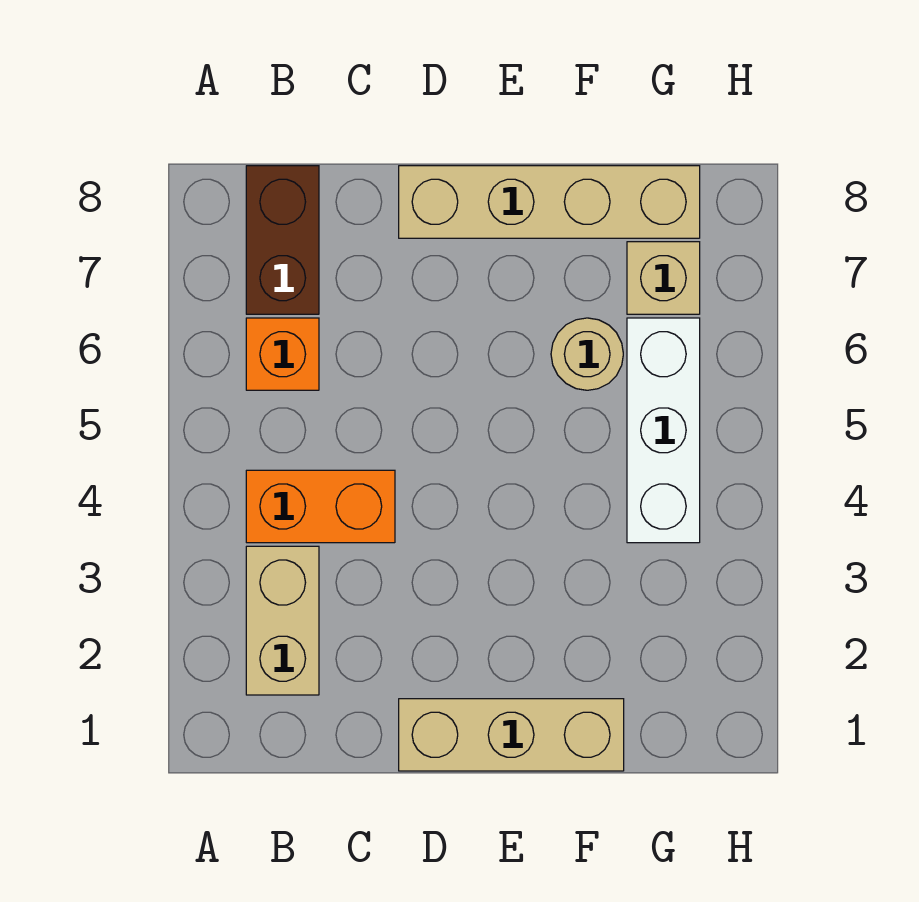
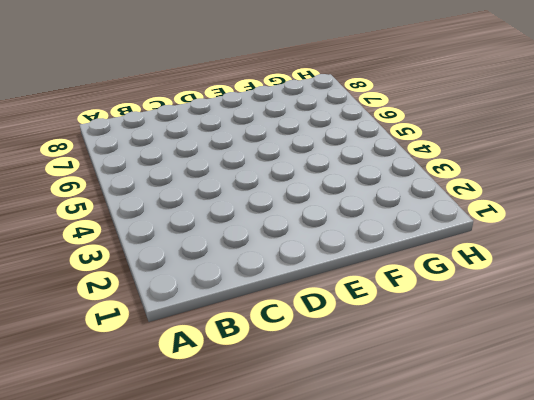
none -> tan brick B2:B3 level 1
none -> orange brick B4:C4 level 1

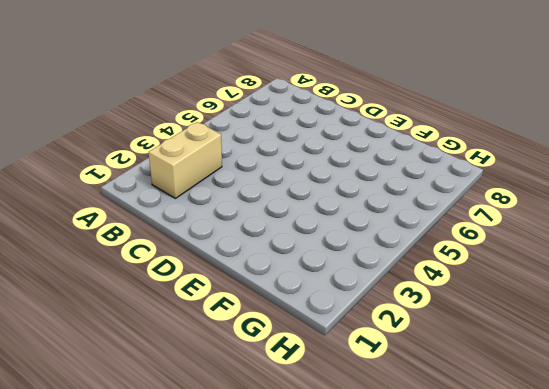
none -> orange brick B4:C4 level 1
none -> orange brick B6 level 1

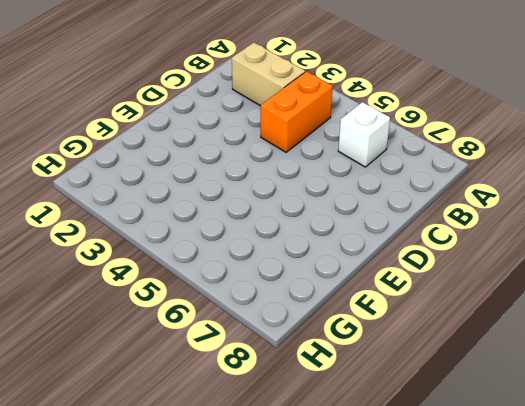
white brick B6 level 1 -> orange brick B6 level 1
none -> brown brick B7:B8 level 1
none -> tan brick D1:F1 level 1

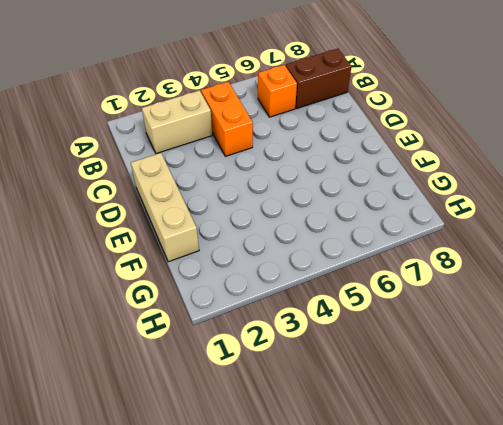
none -> tan brick D8:G8 level 1
none -> tan round brick F6 level 1

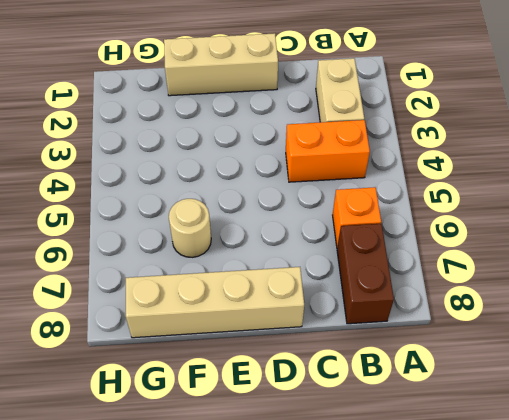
none -> white brick G4:G6 level 1
none -> tan brick G7 level 1

